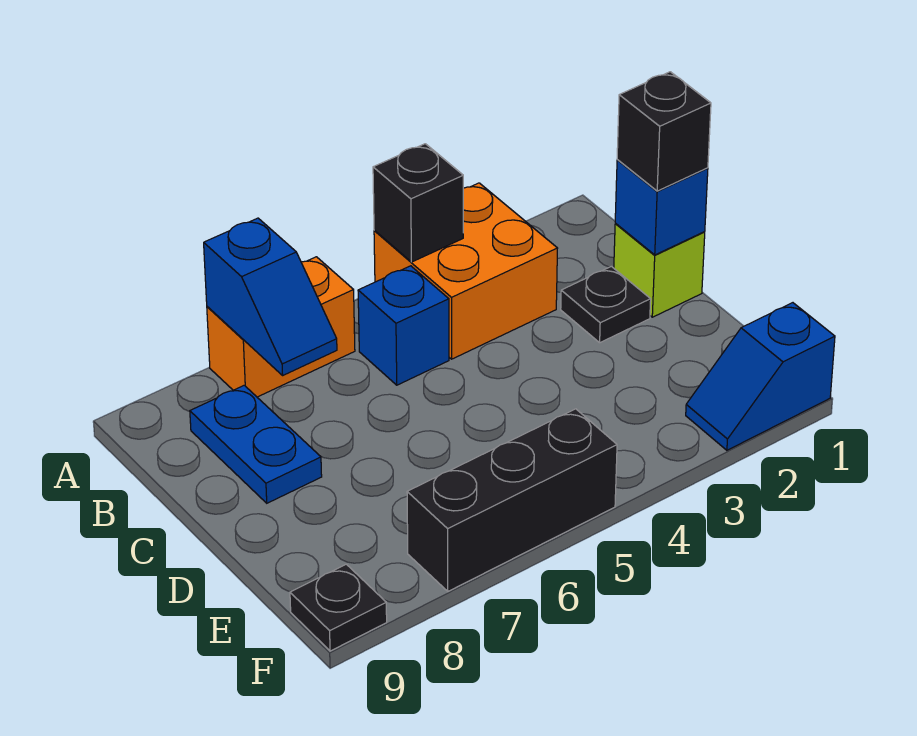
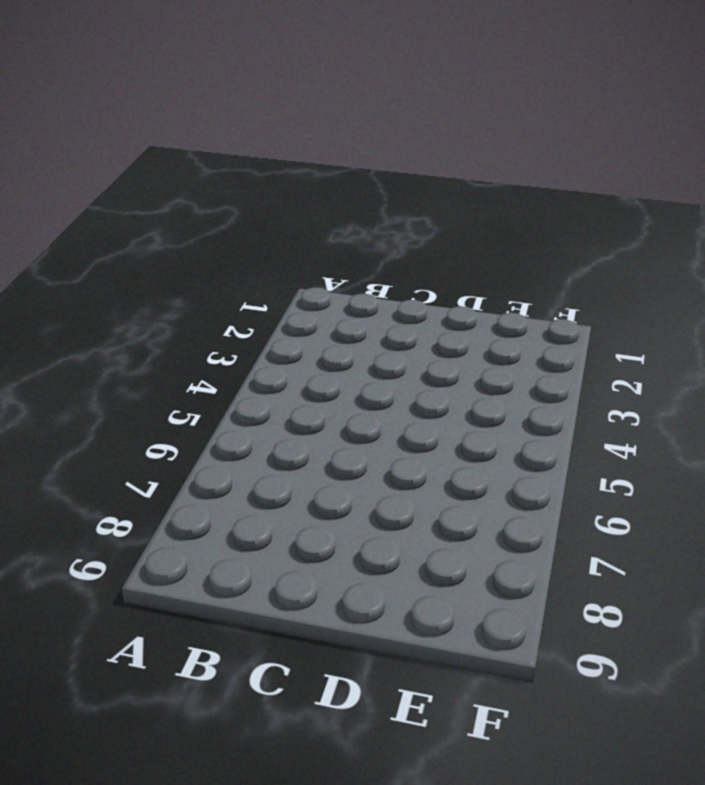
none -> orange brick A3:B4 level 1
none -> orange brick A6:A7 level 1
none -> blue brick B5 level 1

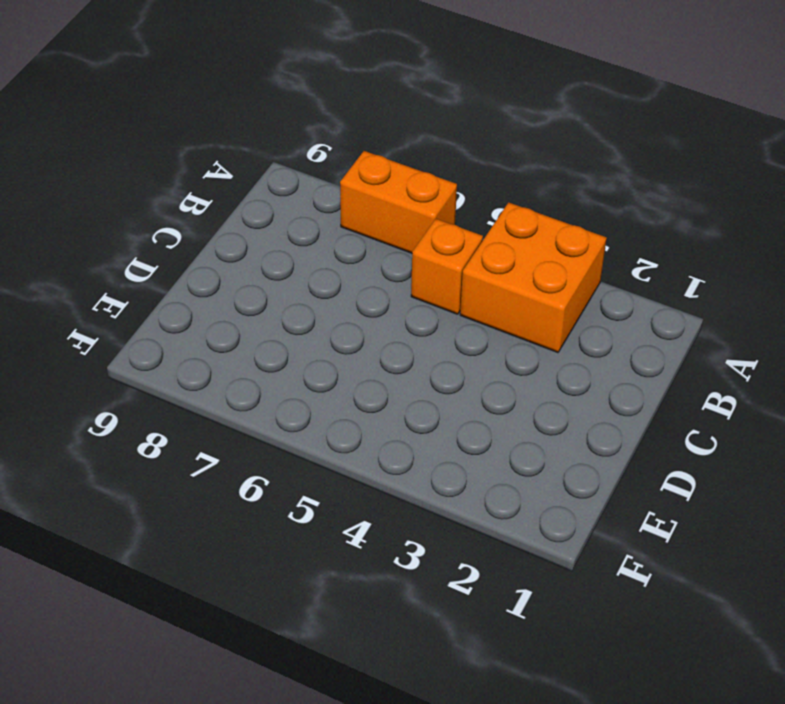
orange brick B5 level 1 -> blue brick B5 level 1
none -> blue plate B8:C8 level 1
none -> lime brick C1 level 1
none -> black plate C2 level 1

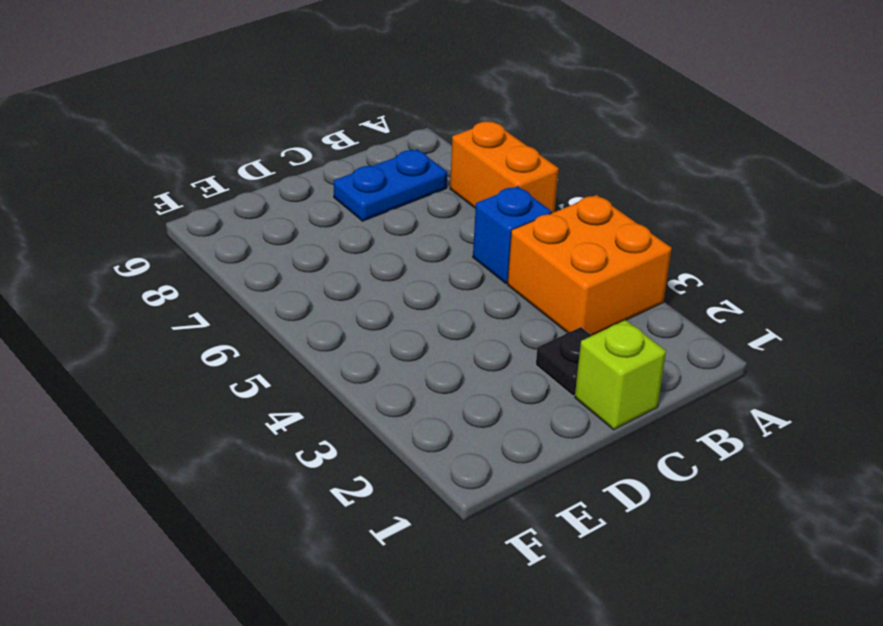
none -> blue slope F1:F2 level 1 top 1
none -> black brick F5:F7 level 1
none -> black plate F9 level 1

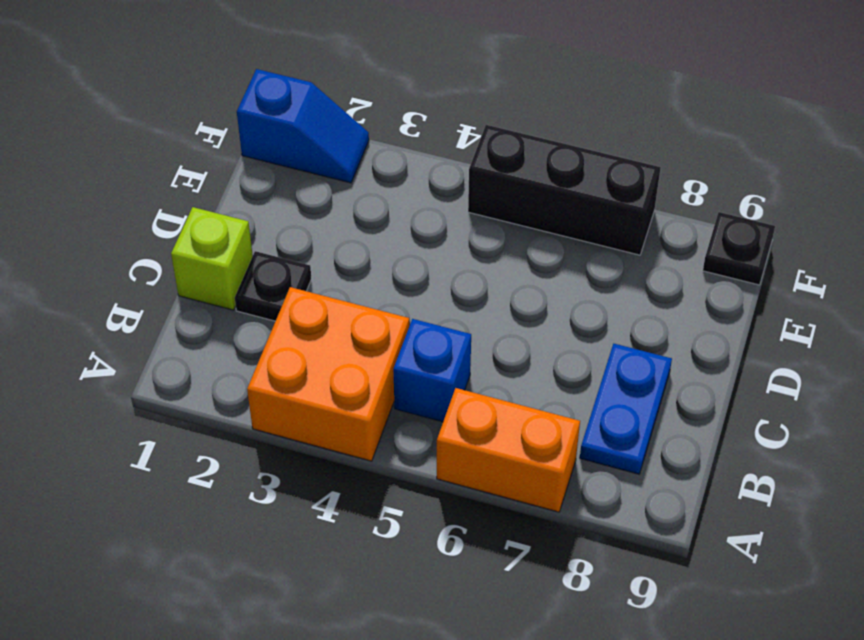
none -> black brick A4 level 2
none -> blue slope A7:B7 level 2 top A
none -> blue brick C1 level 2

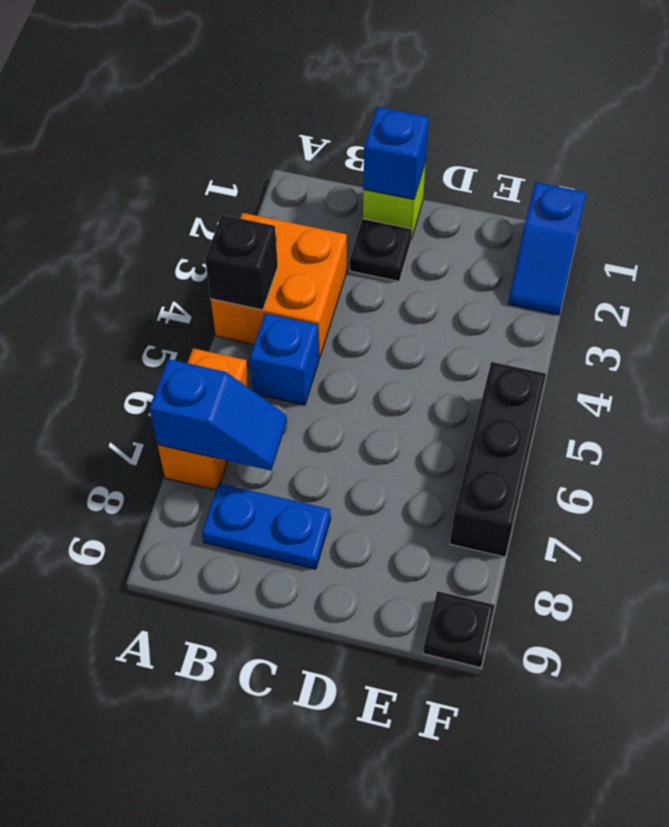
none -> black brick C1 level 3

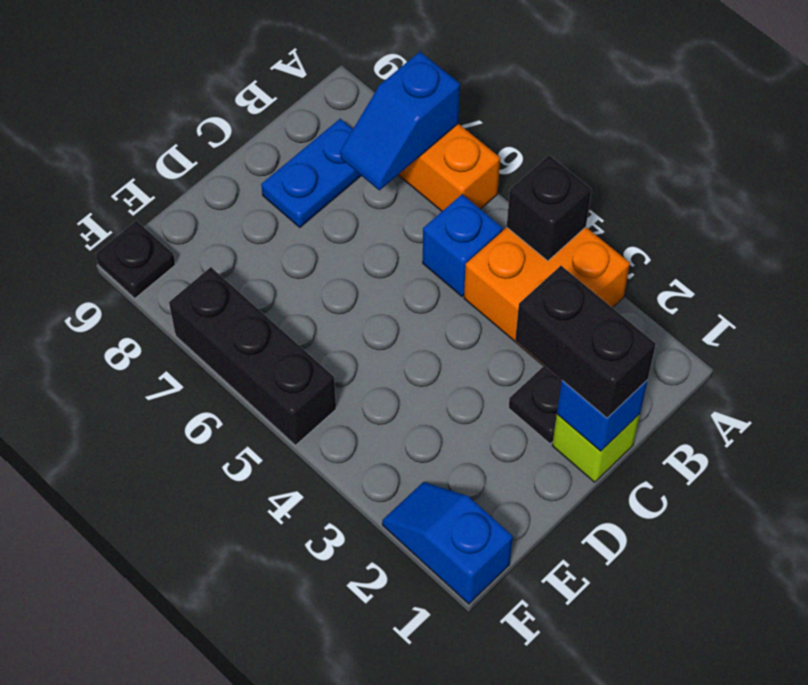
black brick C1:C2 level 3 -> black brick C1 level 3

